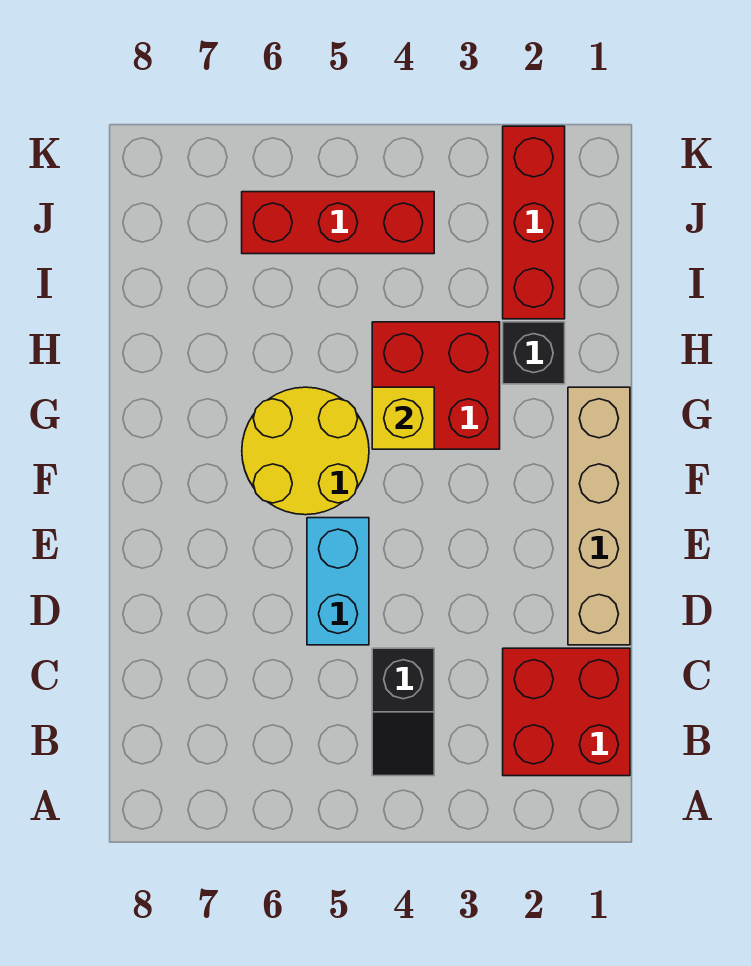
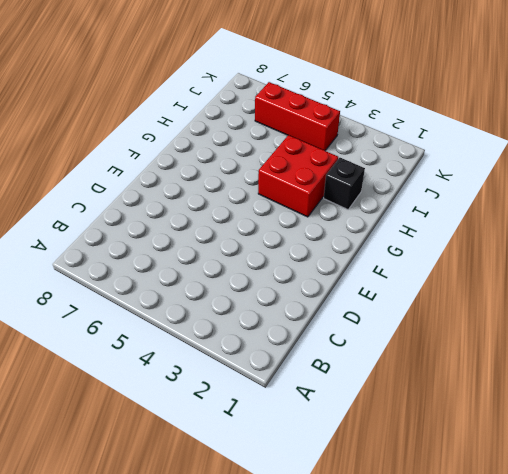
none -> red brick B1:C2 level 1
none -> black slope B4:C4 level 1 top C

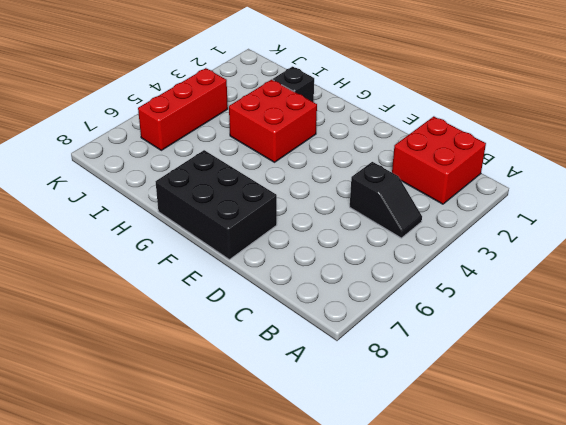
black brick E7:G8 level 1 -> none
none -> tan brick D1:G1 level 1
none -> cyan brick D5:E5 level 1

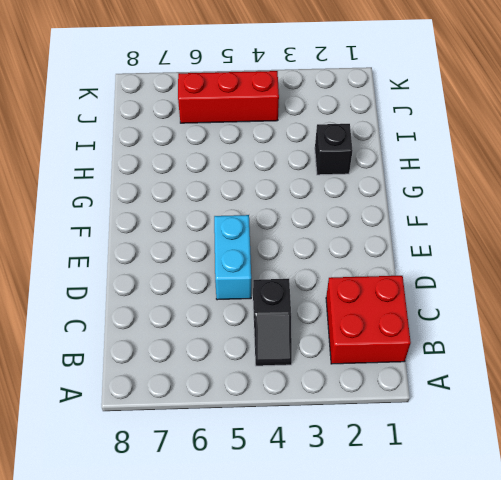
none -> tan brick D1:G1 level 1
none -> yellow round brick F5:G6 level 1

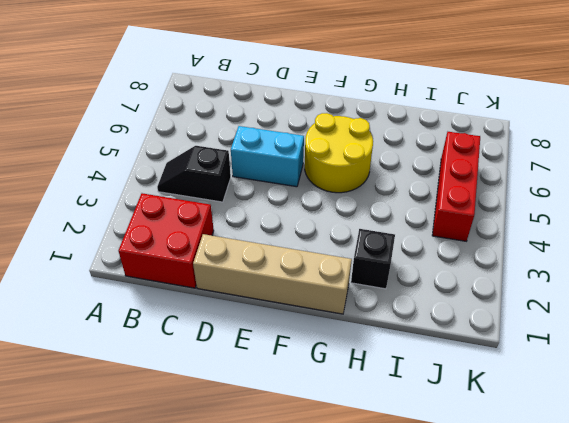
none -> red brick G3:H4 level 1
none -> red brick I2:K2 level 1

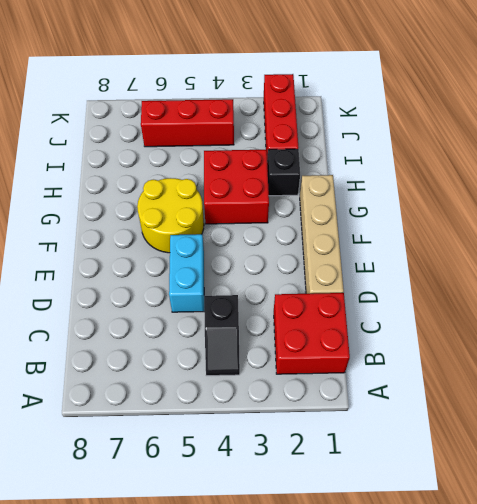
none -> yellow brick G4 level 2

